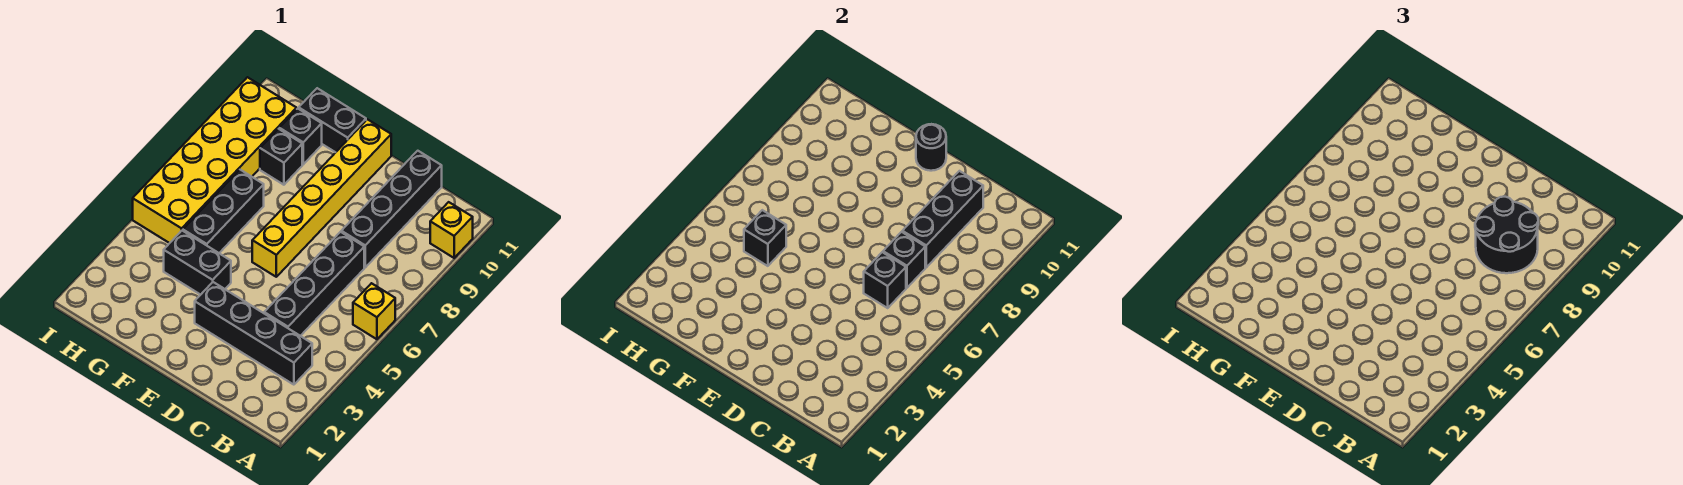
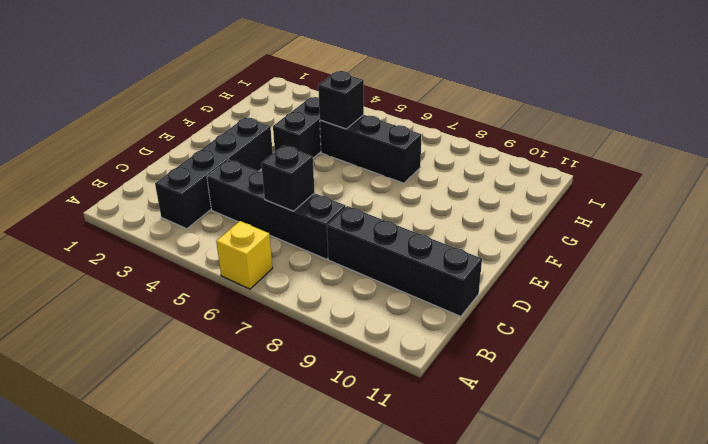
none -> yellow brick A10 level 1
none -> yellow brick E6:E11 level 1
none -> black brick F11:G11 level 1

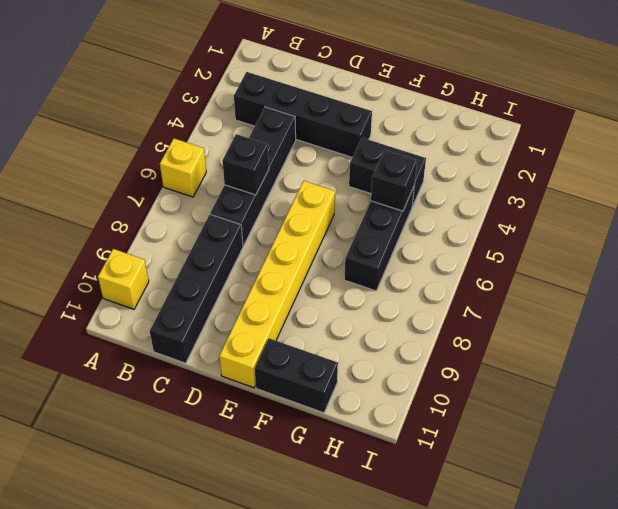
none -> black brick G9 level 1
none -> black brick G10 level 1
none -> yellow brick H5:I10 level 1

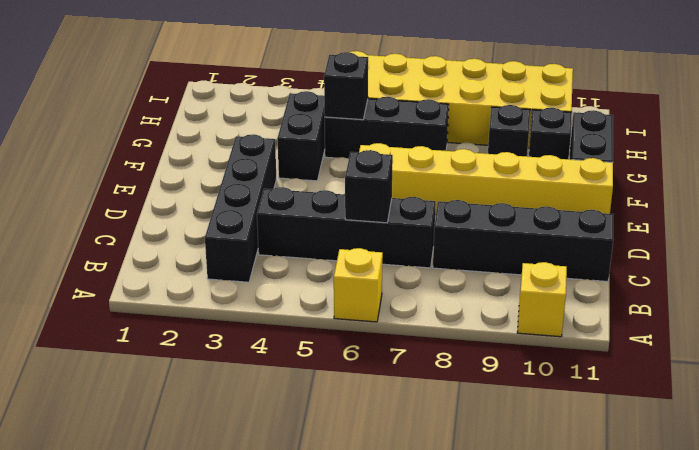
none -> black brick C7 level 2
none -> black brick C8:C10 level 2
none -> black round brick E11 level 2

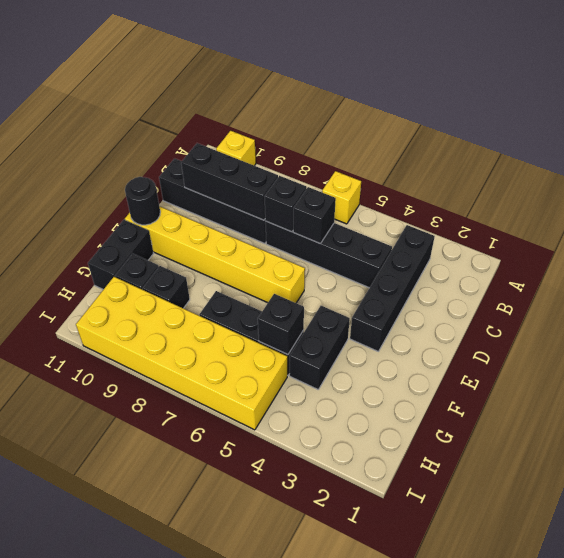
none -> black round brick B8:C9 level 3

